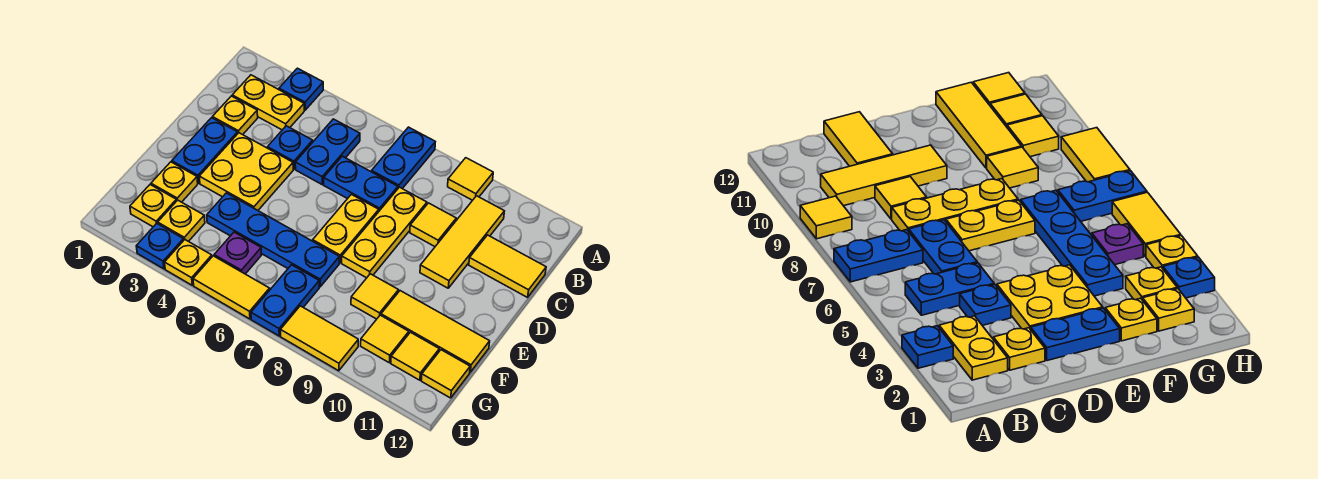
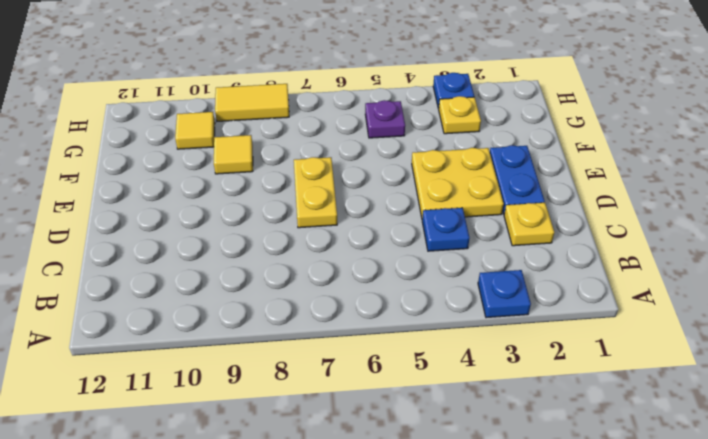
none -> blue plate A7:B7 level 1
none -> yellow tile A9 level 1
none -> yellow plate B2:B3 level 1
none -> blue plate B5:C5 level 1

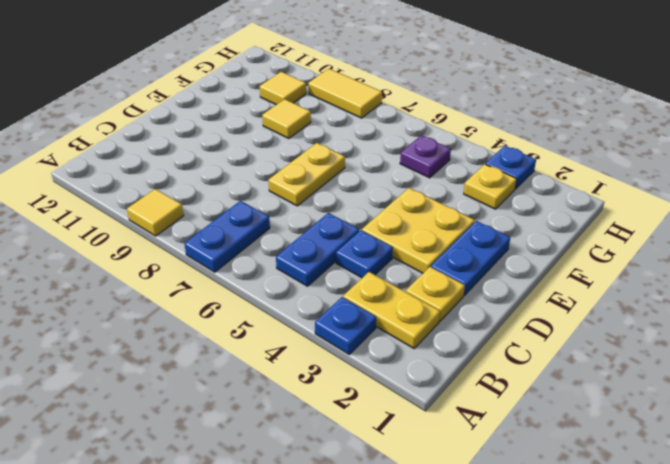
none -> yellow tile B10:D10 level 1
none -> blue plate C6:C7 level 1
none -> yellow plate C8:E8 level 1
none -> yellow tile C9 level 1

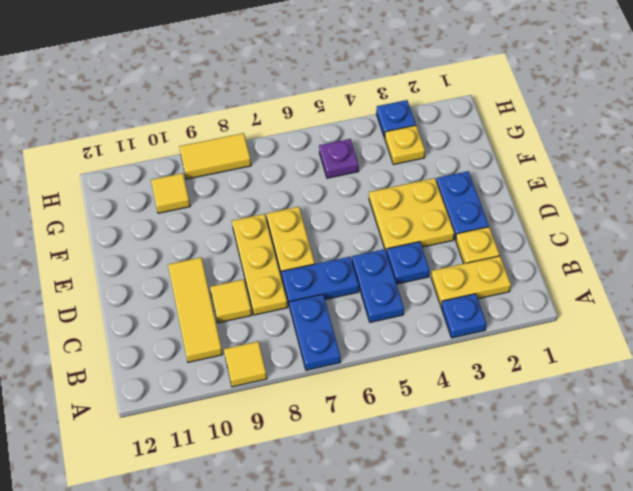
none -> yellow tile C11:C12 level 1
none -> yellow plate F2 level 1
none -> blue plate F4:F7 level 1
none -> yellow tile F9 level 1

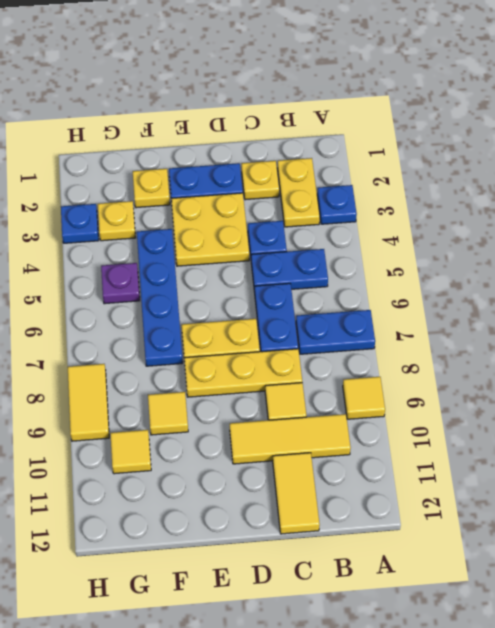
none -> yellow tile F10:F12 level 1
none -> yellow plate G2 level 1
none -> blue plate G7:H7 level 1
none -> yellow tile G11 level 1

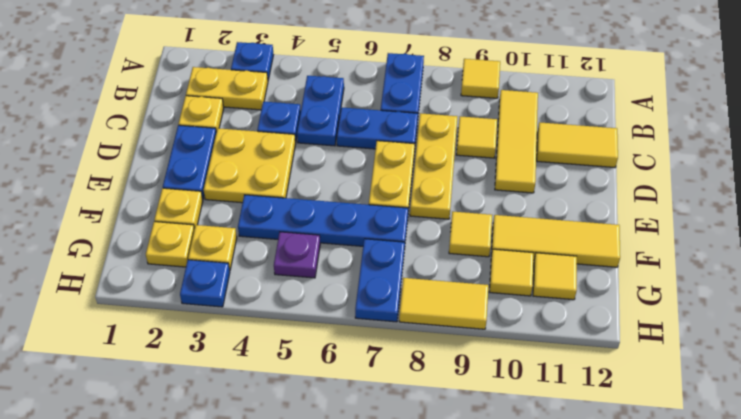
none -> yellow tile G12 level 1
none -> yellow plate H4 level 1
none -> yellow tile H5:H6 level 1

